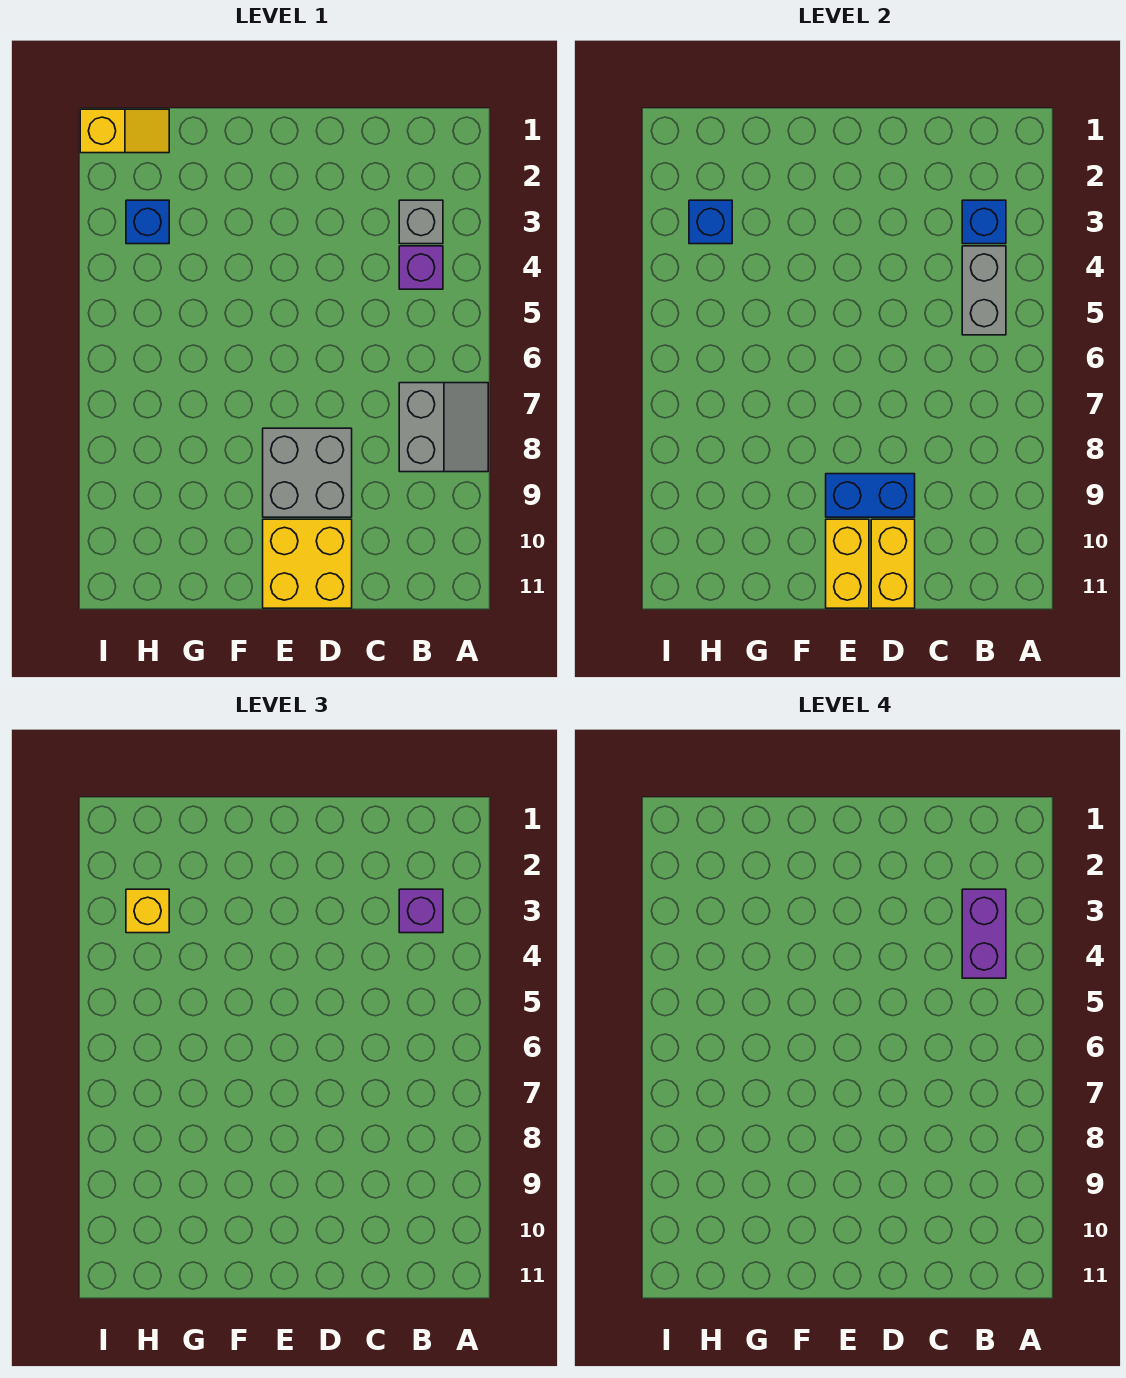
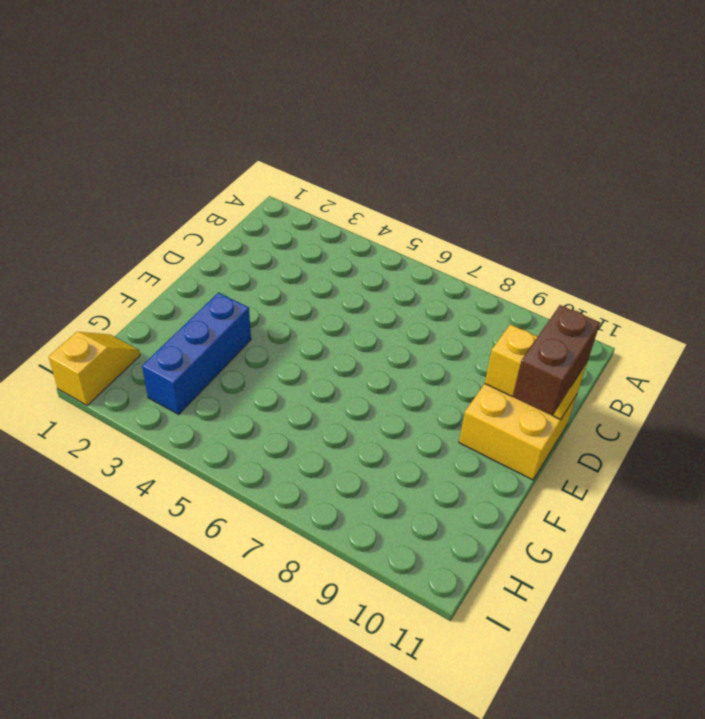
brown brick D11:E11 level 3 -> none
blue brick F3:H3 level 1 -> blue brick H3 level 1
none -> grey slope A7:B8 level 1 top B
none -> grey brick B3 level 1
none -> purple brick B4 level 1

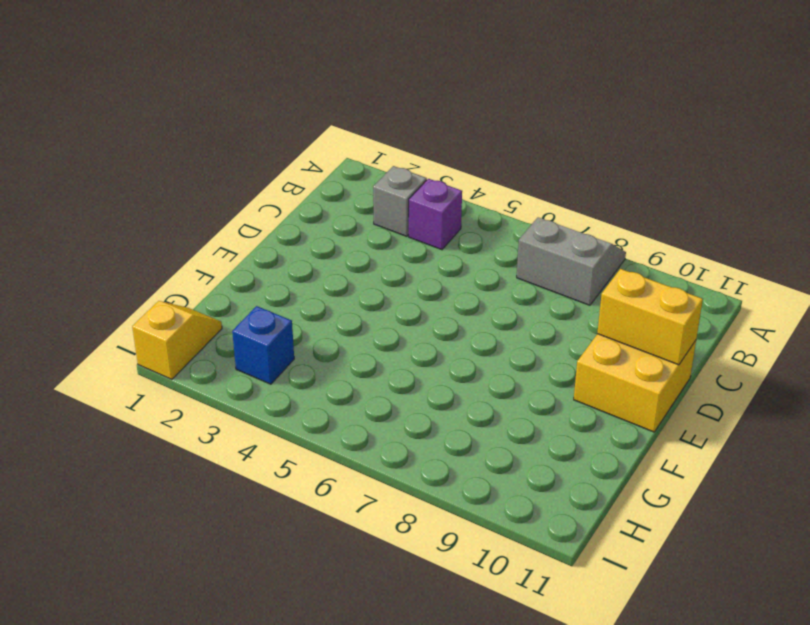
none -> grey brick D8:E9 level 1
none -> blue brick B3 level 2
none -> grey brick B4:B5 level 2

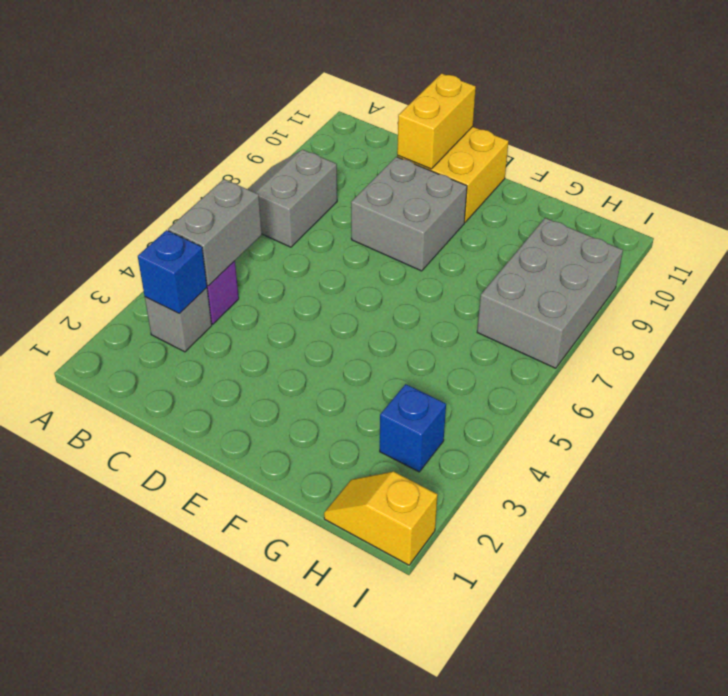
grey brick H7:I9 level 1 -> none
none -> blue brick D9:E9 level 2
none -> yellow brick E10:E11 level 2
none -> blue brick H3 level 2

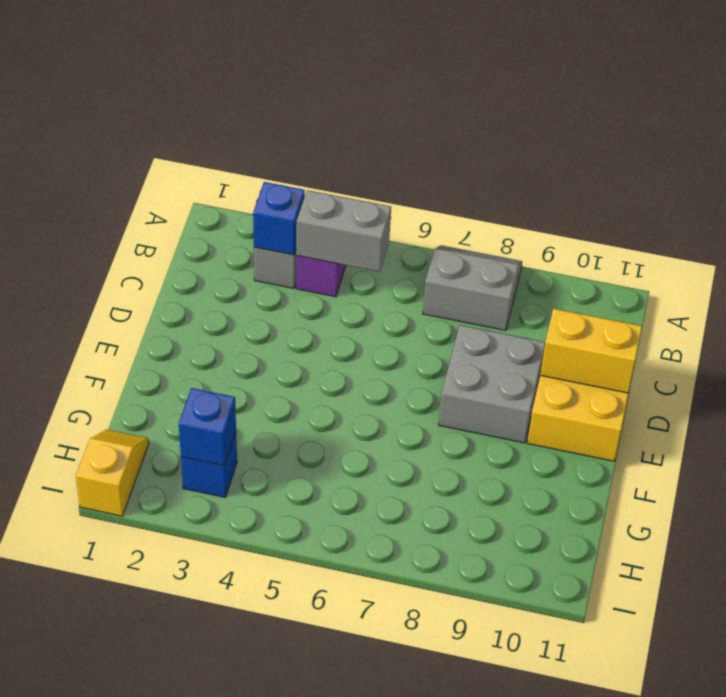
none -> blue brick D9:E9 level 2
none -> yellow brick E10:E11 level 2
none -> purple brick B3 level 3

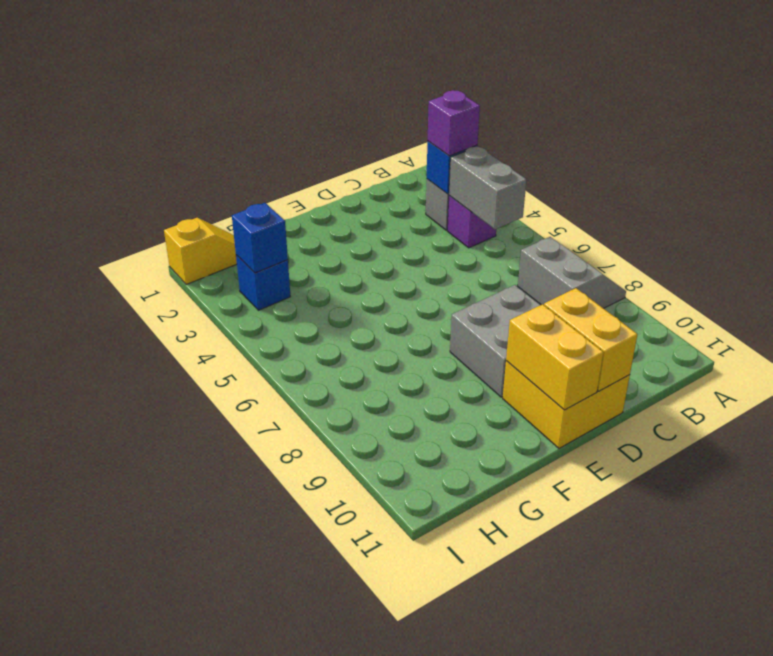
none -> blue brick D9:E9 level 2
none -> yellow brick H3 level 3
none -> purple brick B3:B4 level 4

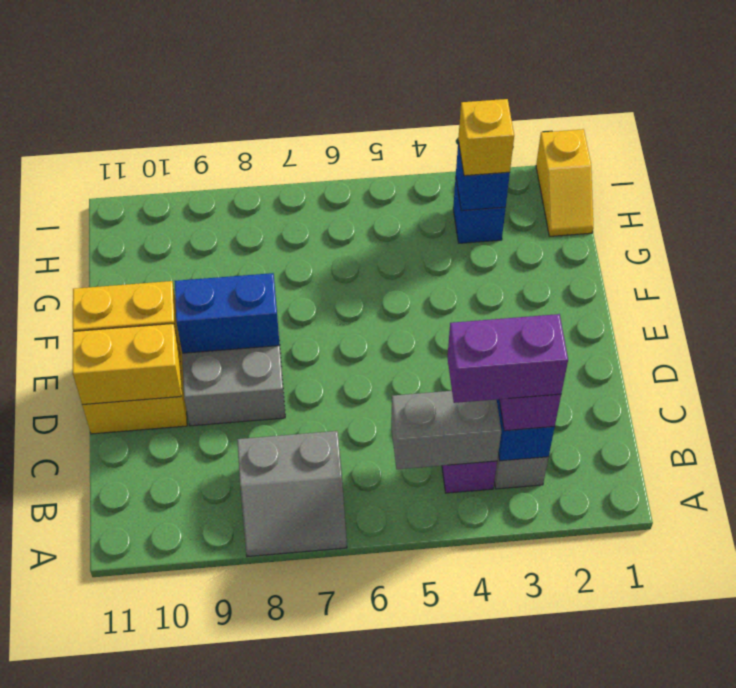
blue brick E8:E9 level 2 -> blue brick D9:E9 level 2

